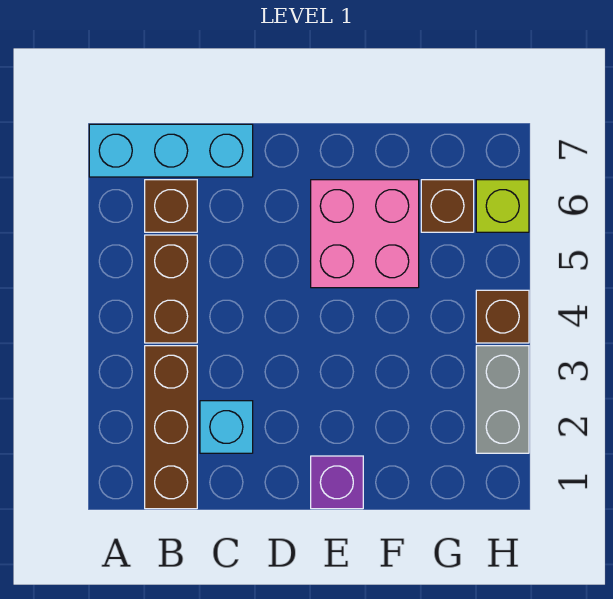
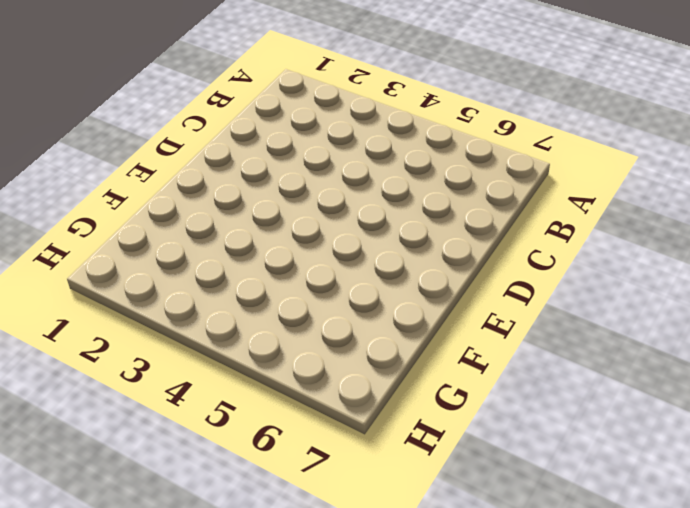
none -> cyan brick A7:C7 level 1
none -> brown brick B1:B3 level 1

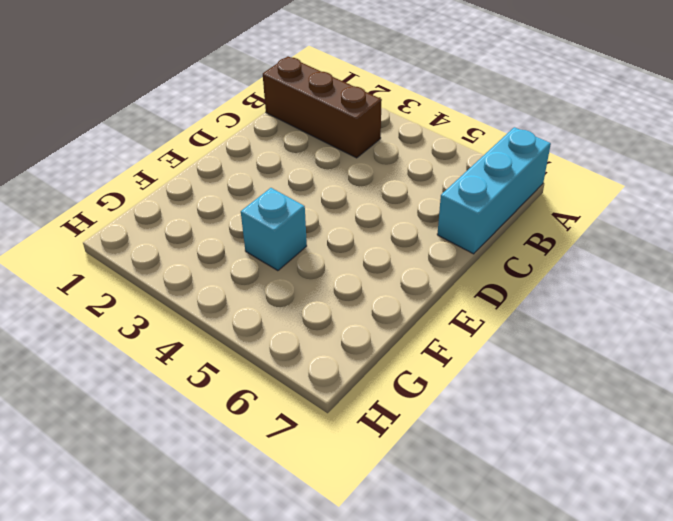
cyan brick F4 level 1 -> cyan brick C2 level 1
none -> brown brick B4:B5 level 1
none -> brown brick B6 level 1

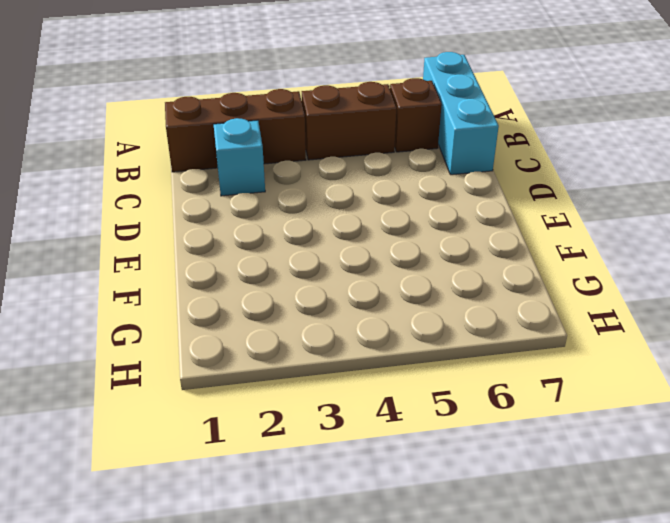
none -> purple brick E1 level 1
none -> pink brick E5:F6 level 1

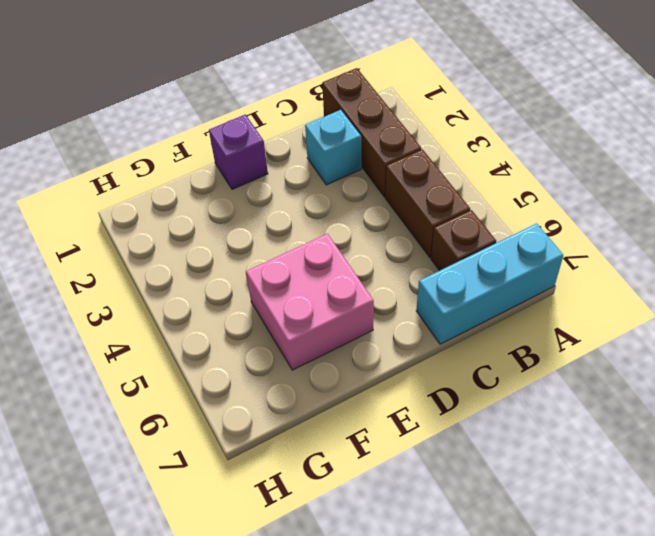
none -> brown brick G6 level 1
none -> grey brick H2:H3 level 1

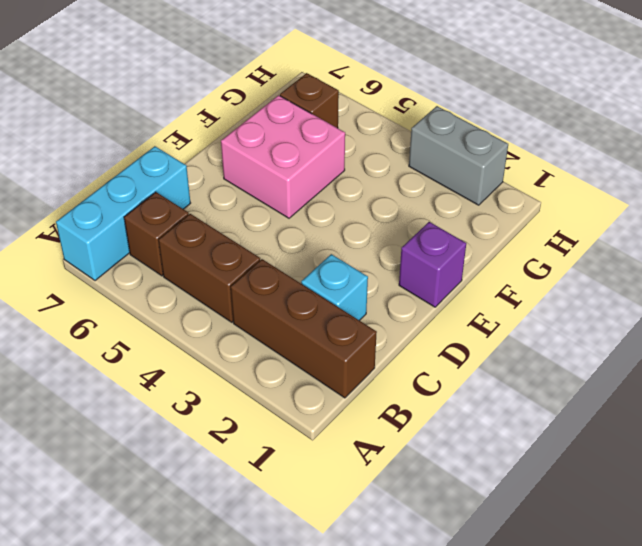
none -> brown brick H4 level 1
none -> lime brick H6 level 1

